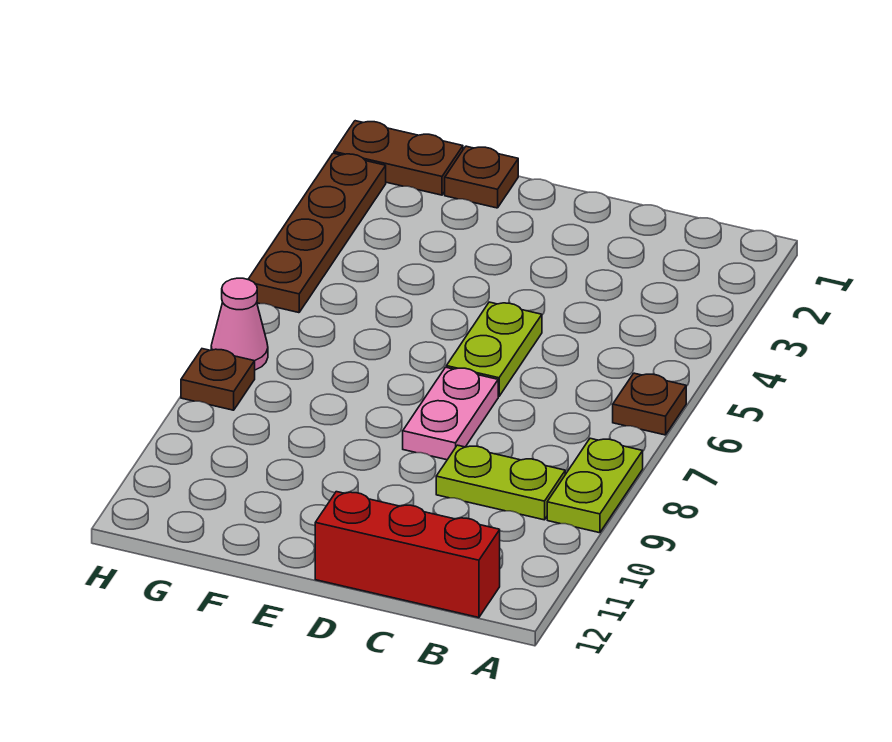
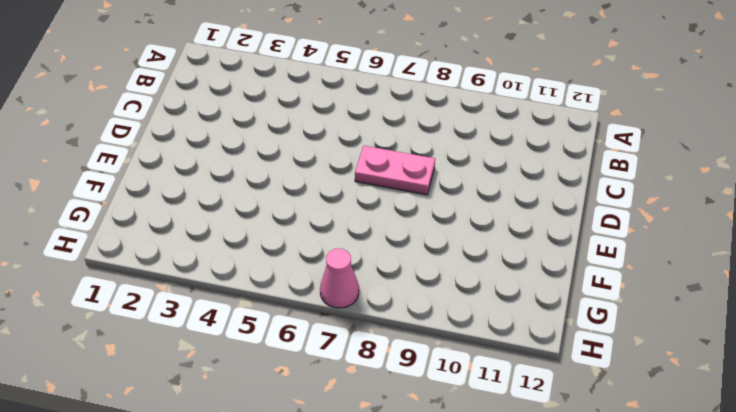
none -> brown plate A6 level 1
none -> lime plate A8:A9 level 1

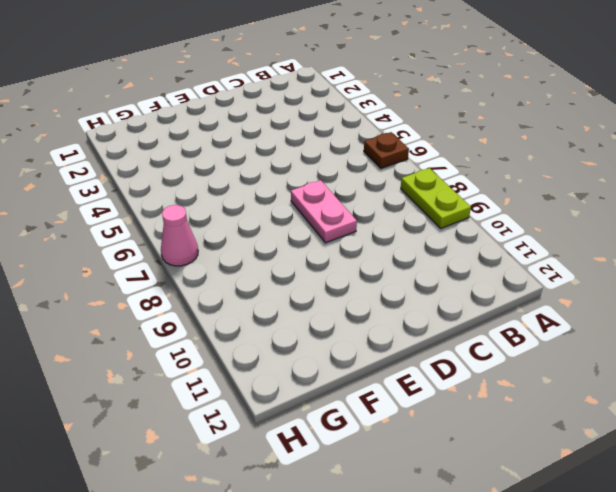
none -> lime plate B9:C9 level 1
none -> red brick B12:D12 level 1

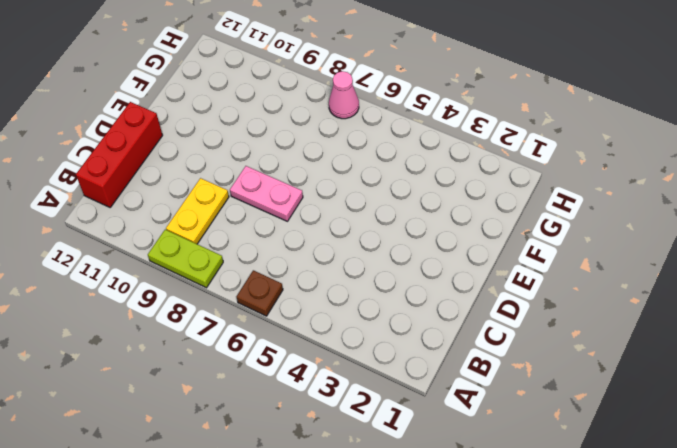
yellow plate B9:C9 level 1 -> lime plate B9:C9 level 1
none -> lime plate D5:D6 level 1
none -> brown plate F1 level 1

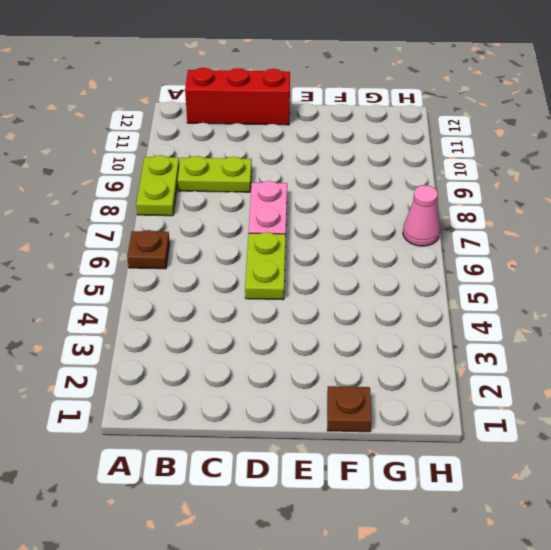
none -> brown plate G1:H1 level 1
none -> brown plate H2:H5 level 1

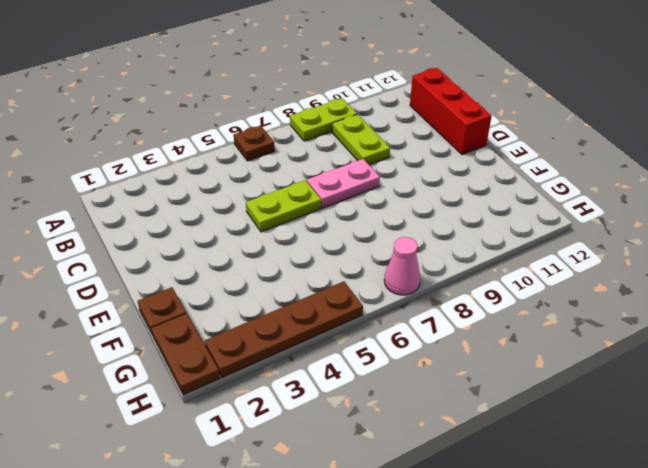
none -> brown plate H8 level 1

